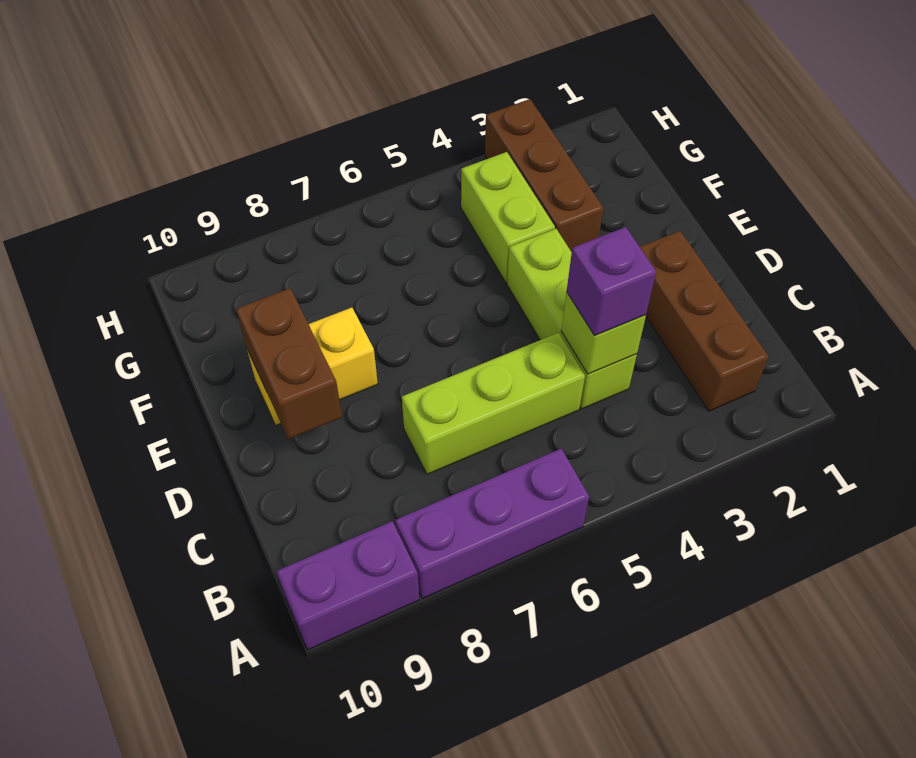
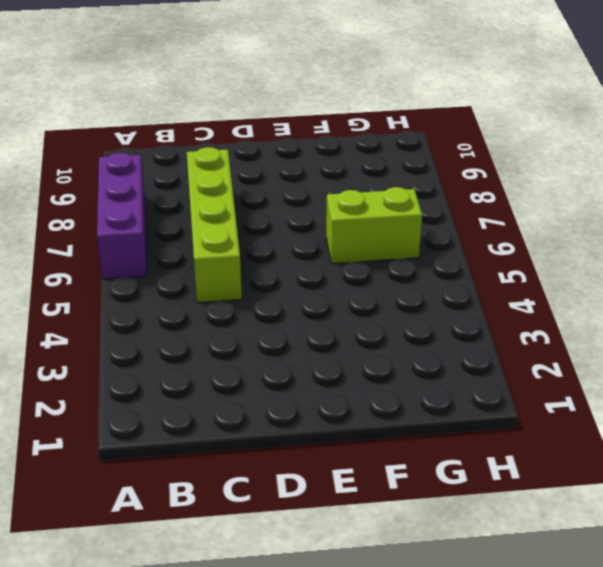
lime brick C5:C8 level 1 -> lime brick C5:C7 level 1
lime brick F6:G6 level 1 -> lime brick F4:G4 level 1
none -> purple brick A9:A10 level 1
none -> brown brick B2:D2 level 1

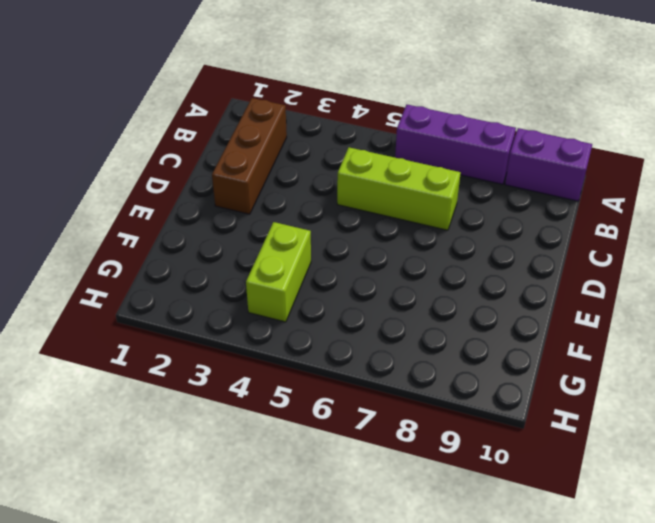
none -> lime brick C4:E4 level 1
none -> yellow brick E8:E9 level 1

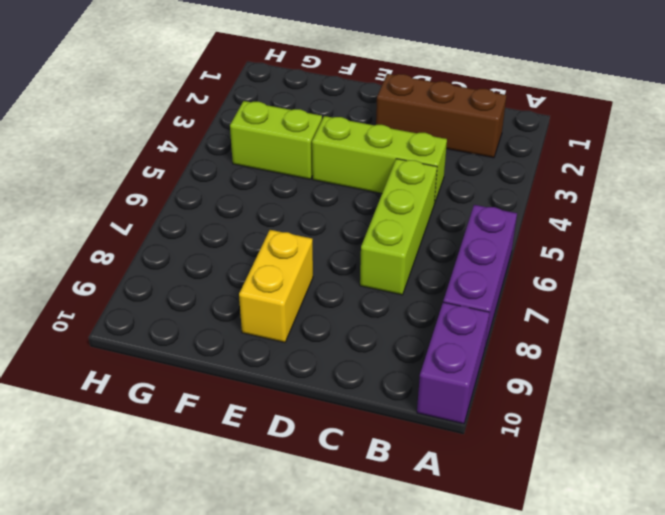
none -> brown brick F3:H3 level 1
none -> lime brick C4 level 2

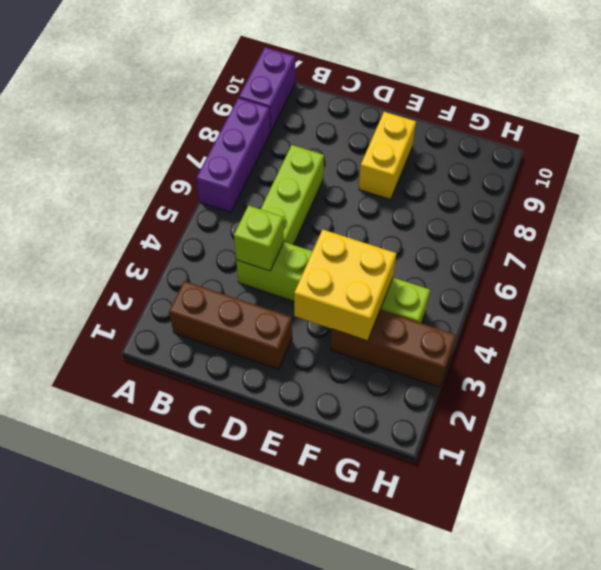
yellow brick E3:F4 level 2 -> none
none -> brown brick D9:E9 level 2
none -> purple brick C4 level 3

